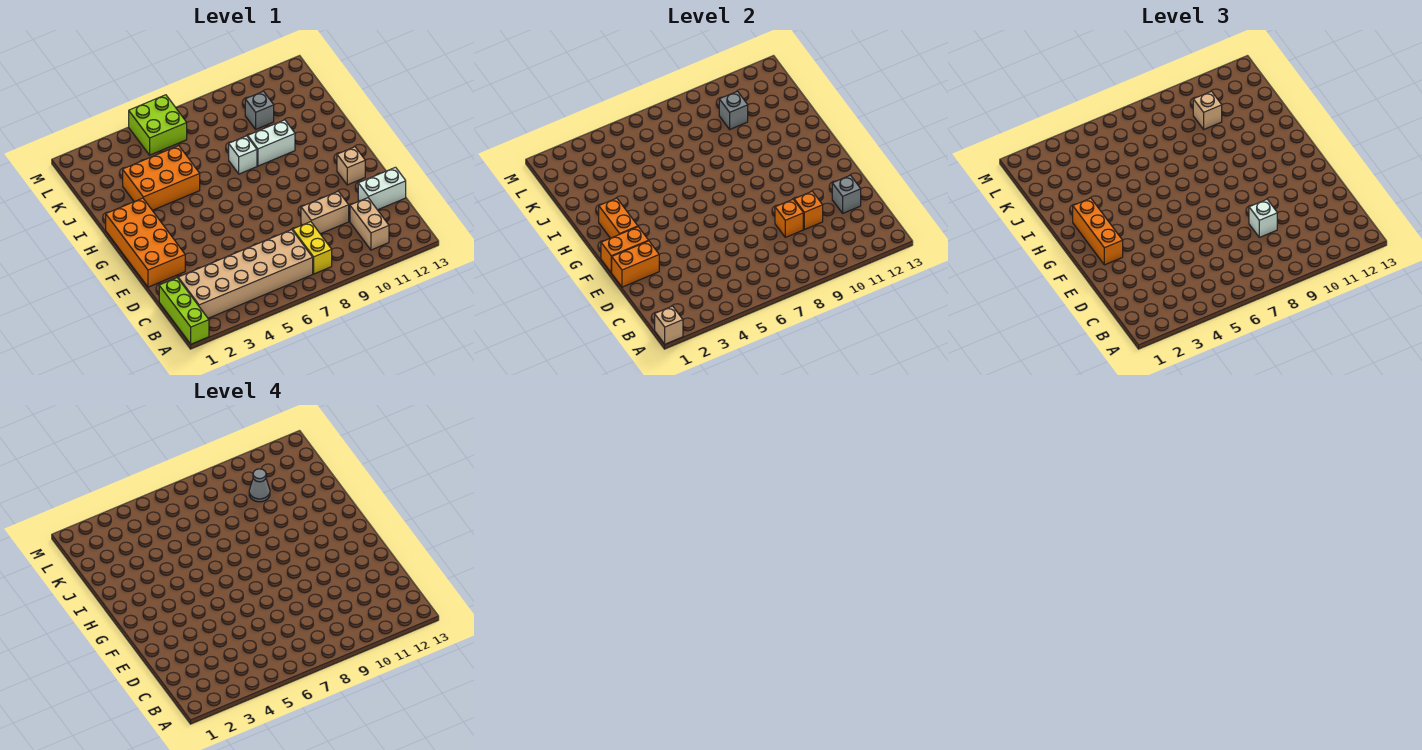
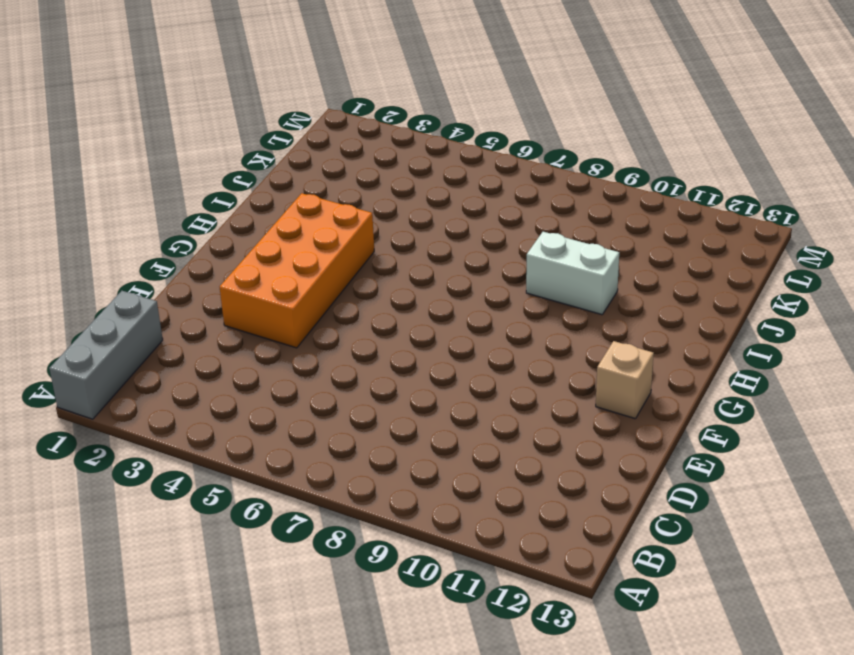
grey brick A1:C1 level 1 -> lime brick A1:C1 level 1
orange brick E3:H4 level 1 -> orange brick E1:H2 level 1
none -> tan brick B2:C7 level 1
none -> yellow brick B8:C8 level 1
none -> tan brick B11:C11 level 1

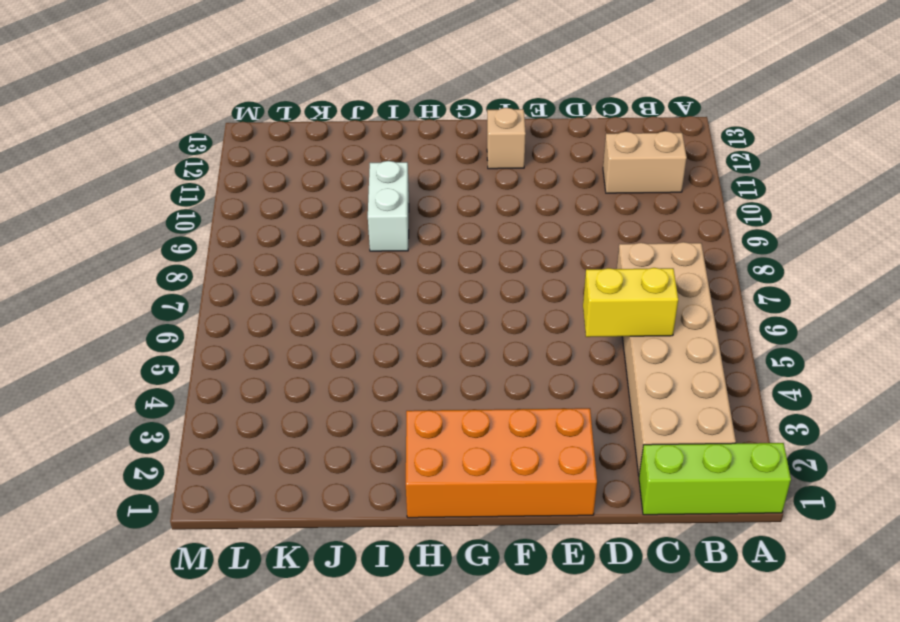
yellow brick C5:D5 level 2 -> yellow brick B8:C8 level 1
none -> tan brick D9:D10 level 1
none -> white brick D12:D13 level 1
none -> orange brick I3:J5 level 1

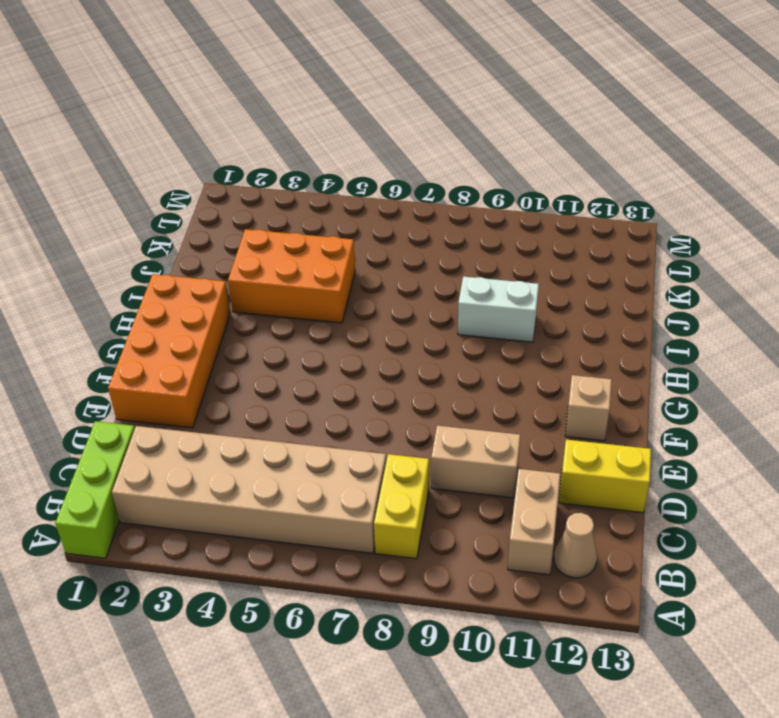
tan cone B12 level 1 -> none
yellow brick D12:D13 level 1 -> white brick D12:D13 level 1
none -> white brick I8 level 1
none -> grey brick K10 level 1
none -> lime brick L5:M6 level 1

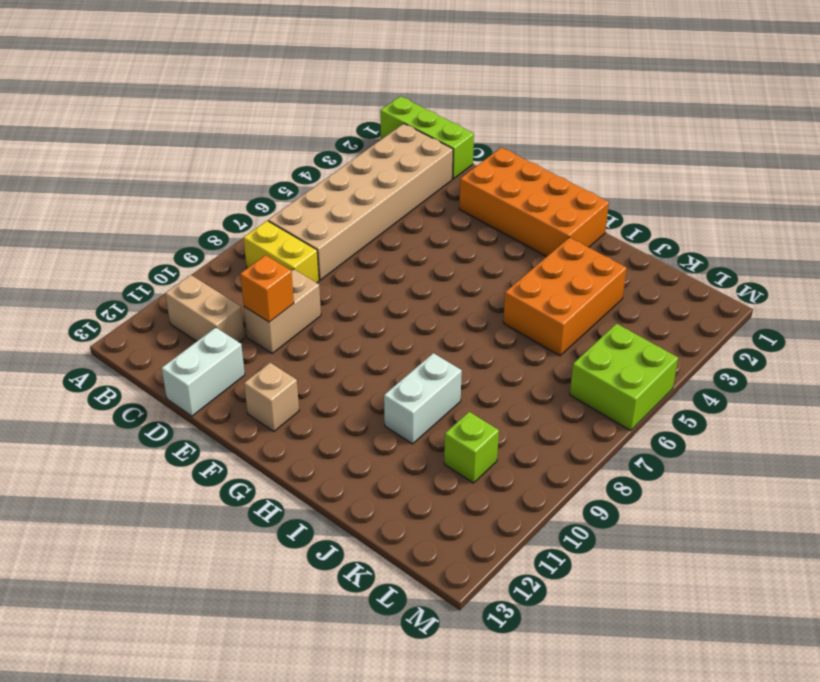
lime brick K10 level 1 -> grey brick K10 level 1
none -> white brick I8 level 1
none -> tan brick A1 level 2
none -> orange brick D9 level 2

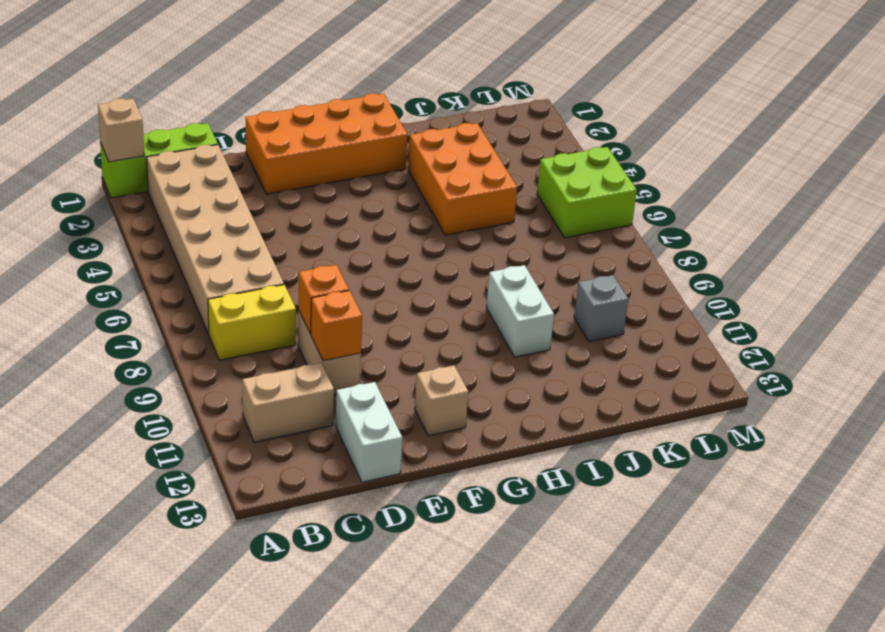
none -> white brick I8 level 1
none -> grey brick D12 level 2
none -> orange brick E1:E2 level 2

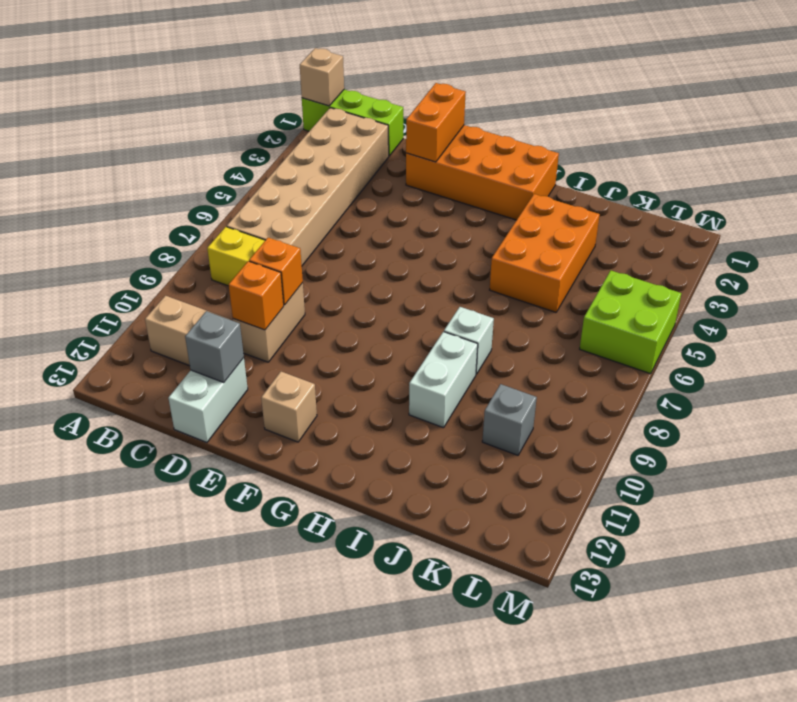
none -> orange brick F1:F2 level 2
none -> orange brick G2:H2 level 2
none -> grey brick K10 level 2

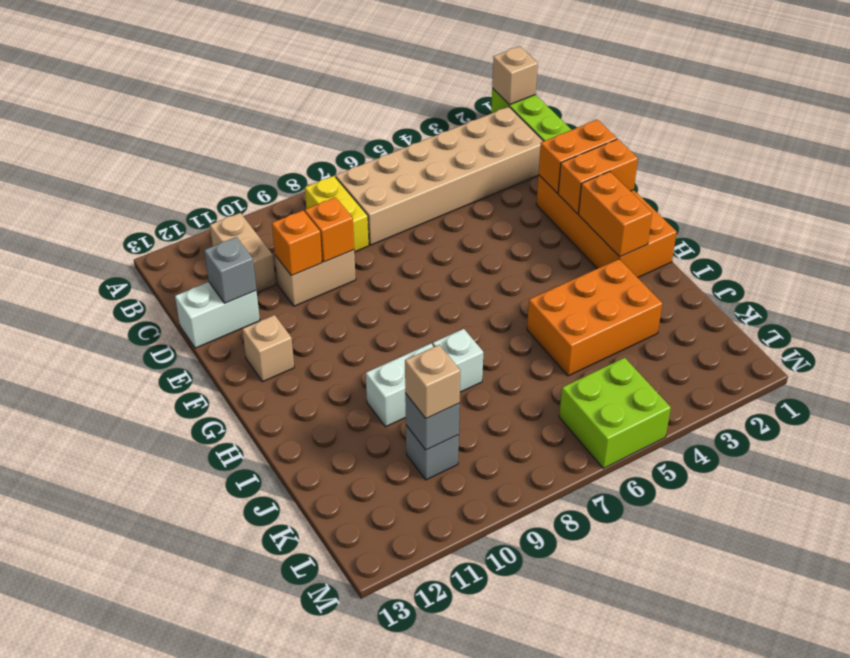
none -> white brick D9 level 3
none -> orange brick F2:H2 level 3
none -> grey cone K10 level 4

